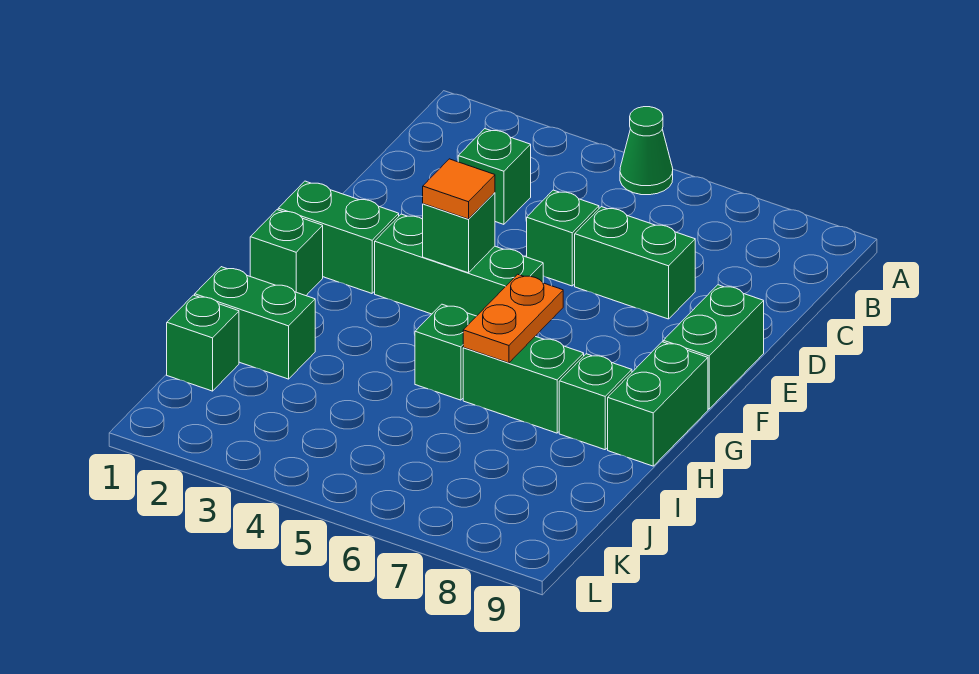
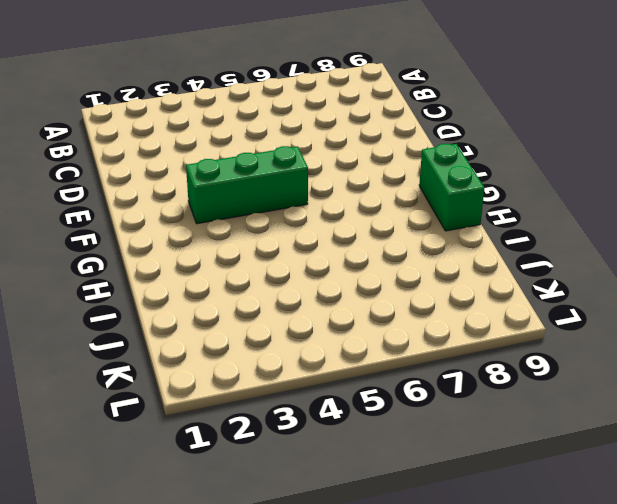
none -> green cone A5 level 1
none -> green brick C3 level 1
none -> green brick D5 level 1

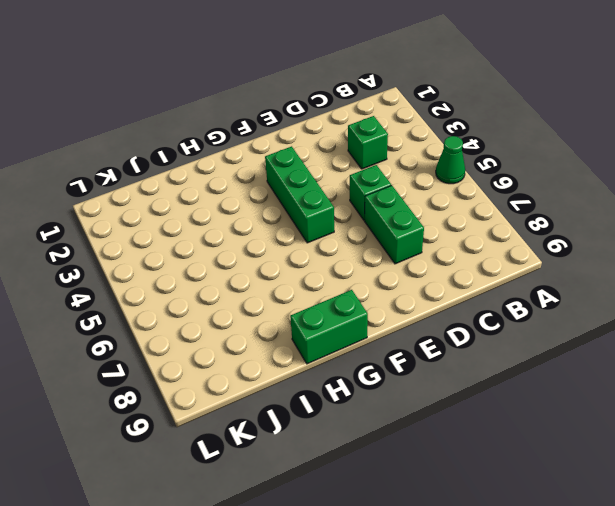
none -> green brick E9:F9 level 1
none -> green brick F1:F2 level 1
none -> green brick G1 level 1

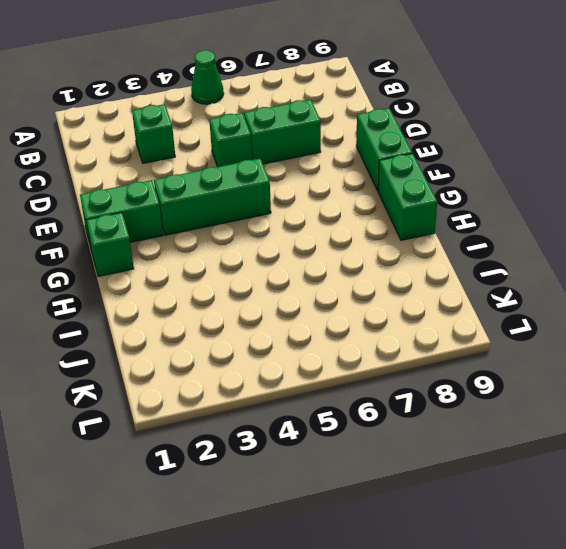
none -> green brick H5 level 1
none -> green brick H6:H7 level 1
none -> green brick H8 level 1

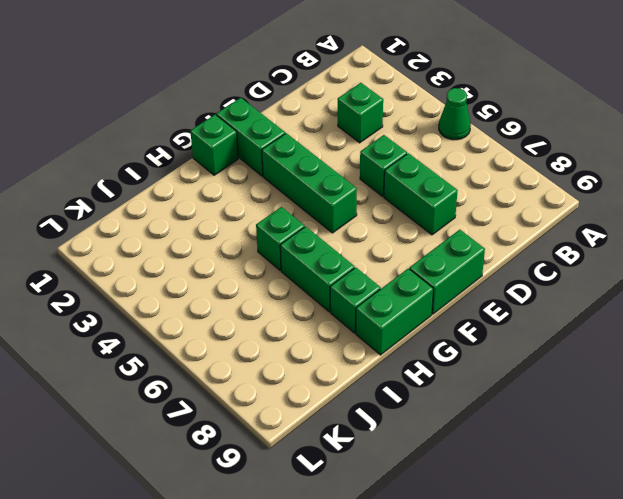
none -> green brick I1:I2 level 1
none -> green brick J1 level 1
none -> green brick F4 level 2

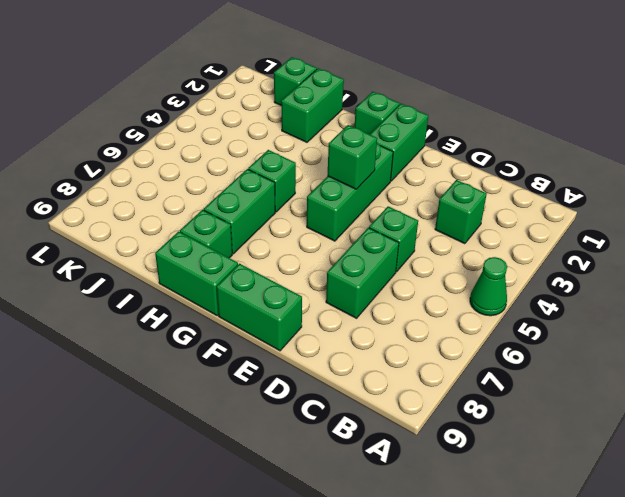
none -> orange plate G6:H6 level 2
none -> orange tile F4 level 3

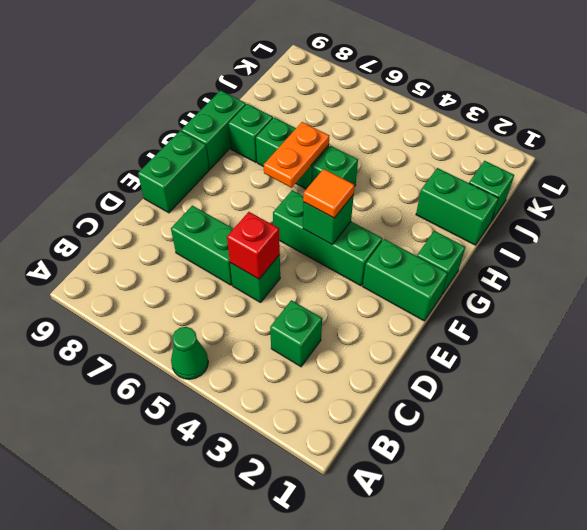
red brick D5 level 2 -> none

